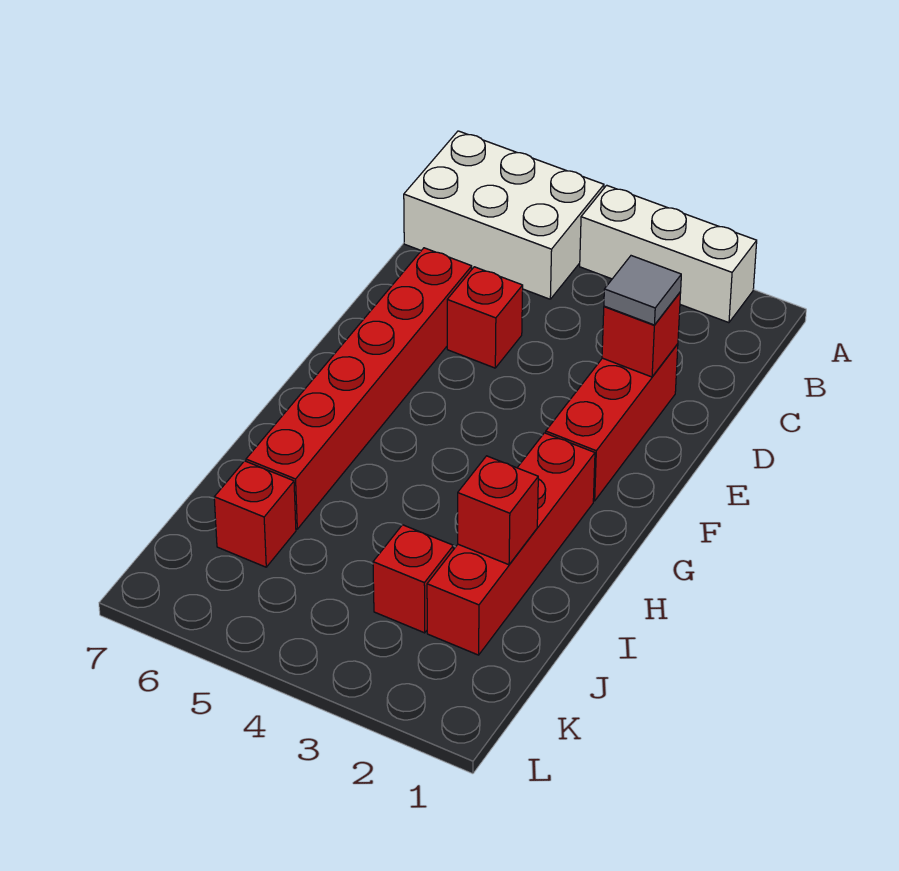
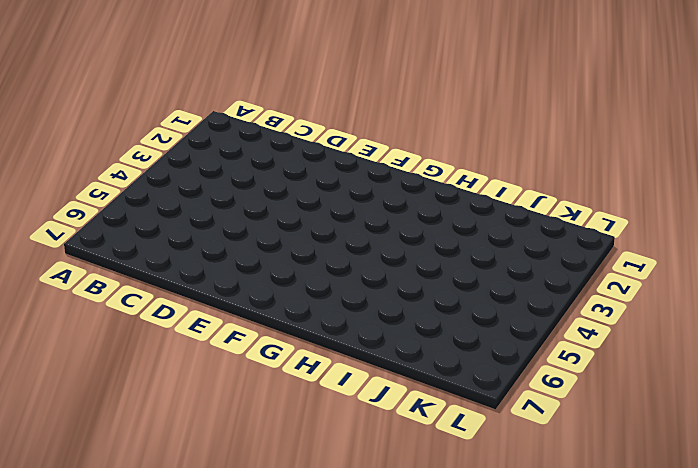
none -> white brick A2:A4 level 1
none -> white brick A5:B7 level 1

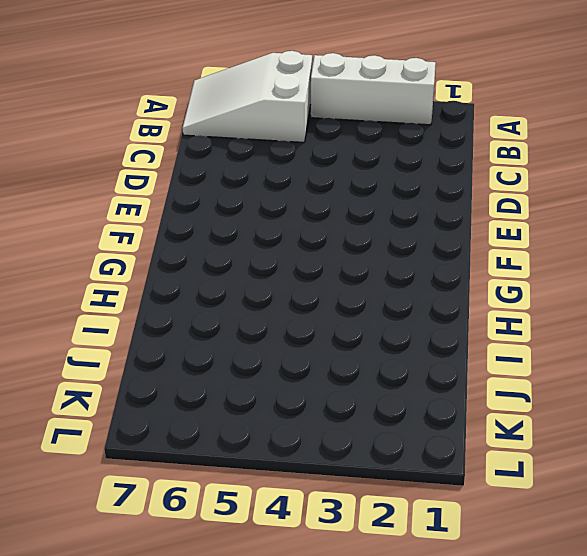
white slope A5:B7 level 1 top 5 -> white brick A5:B7 level 1
none -> red brick D2:F2 level 1
none -> red brick D5 level 1

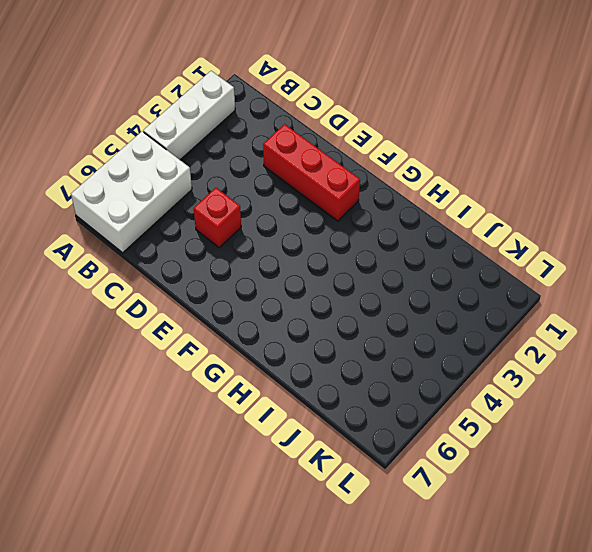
none -> red brick D6:I6 level 1
none -> red brick G2:J2 level 1

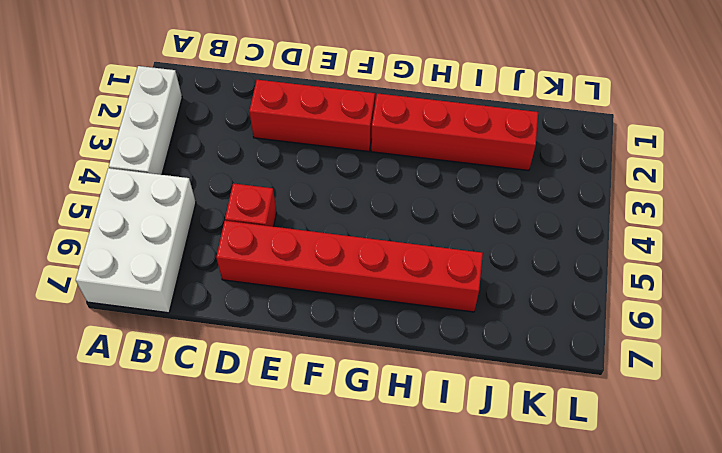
none -> red brick J3 level 1
none -> red brick J6 level 1

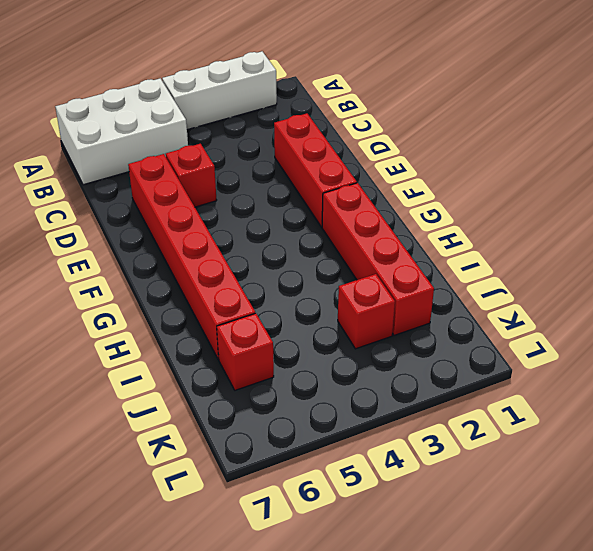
none -> red brick D2 level 2
none -> red brick I2 level 2

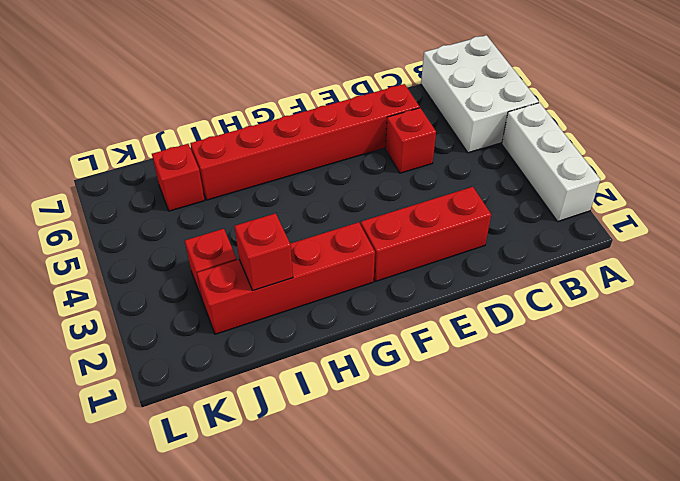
none -> red brick D2 level 2
none -> grey tile D2 level 3

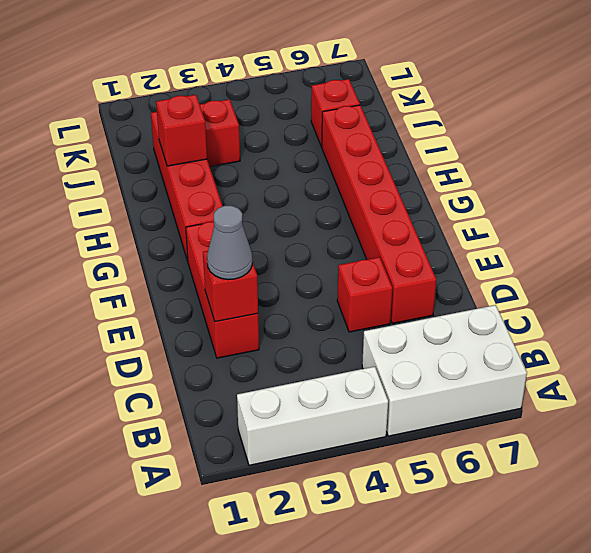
grey cone D2 level 3 -> grey tile D2 level 3

